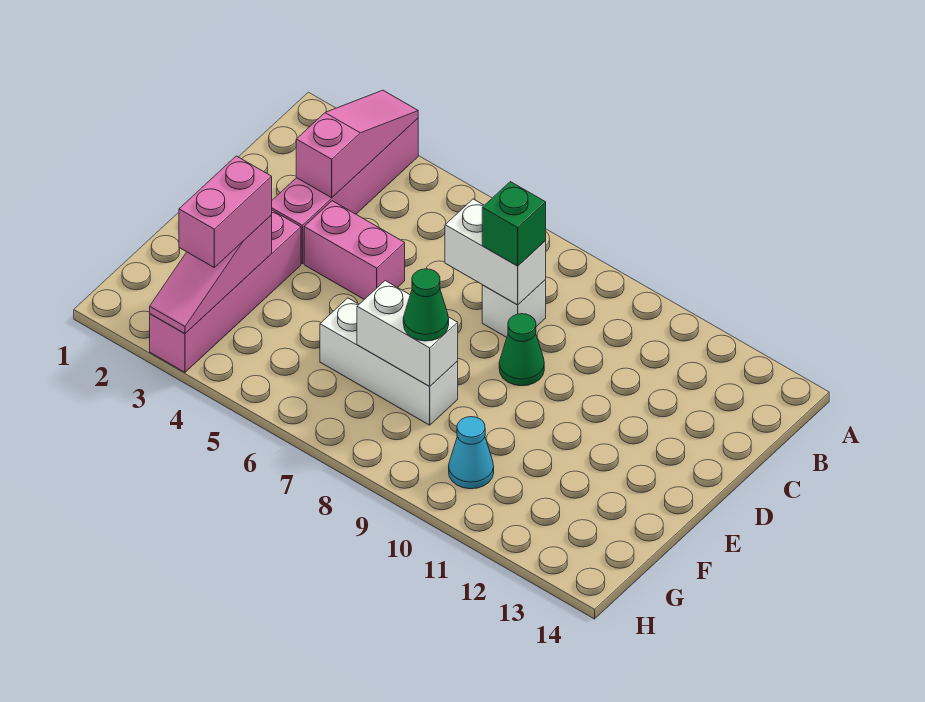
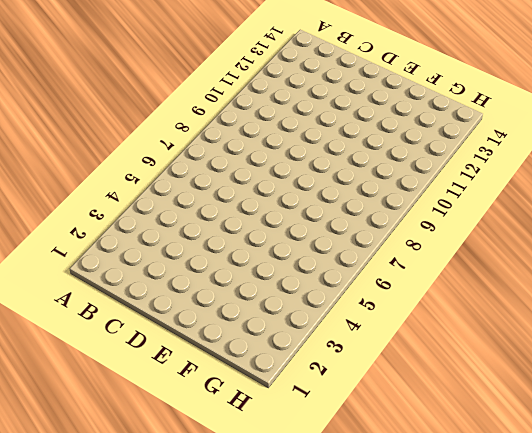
none -> pink brick A3:D3 level 1
none -> white brick C8 level 1
none -> pink brick D4:D5 level 1

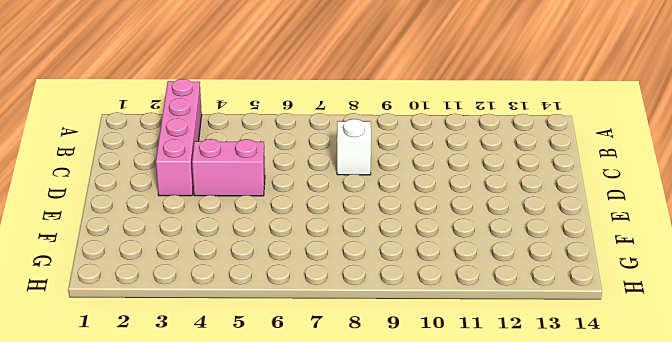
none -> green cone D9 level 1
none -> pink brick E3:H3 level 1
none -> white brick F6:F8 level 1

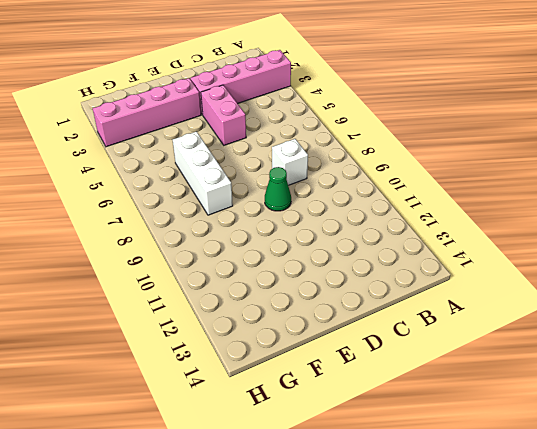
none -> cyan cone G10 level 1
none -> pink slope A3:C3 level 2 top C
none -> white brick C7:C8 level 2

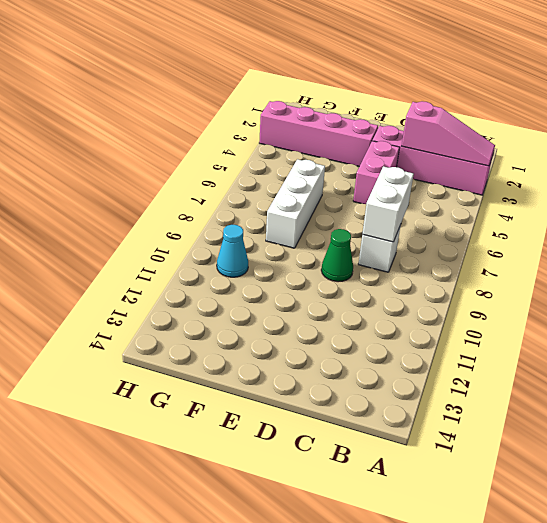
none -> pink slope F3:H3 level 2 top F
none -> white brick F7:F8 level 2
none -> green brick C8 level 3

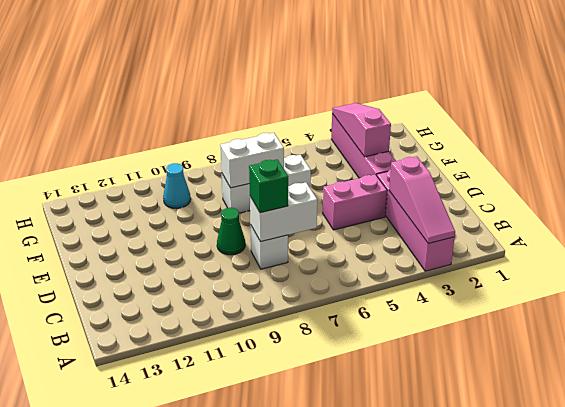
none -> pink brick F3:G3 level 3
none -> green cone F8 level 3

